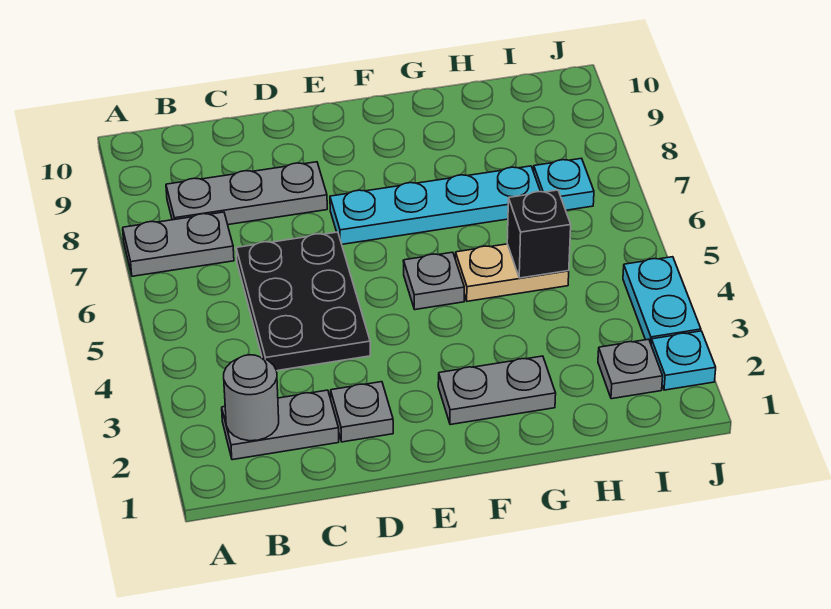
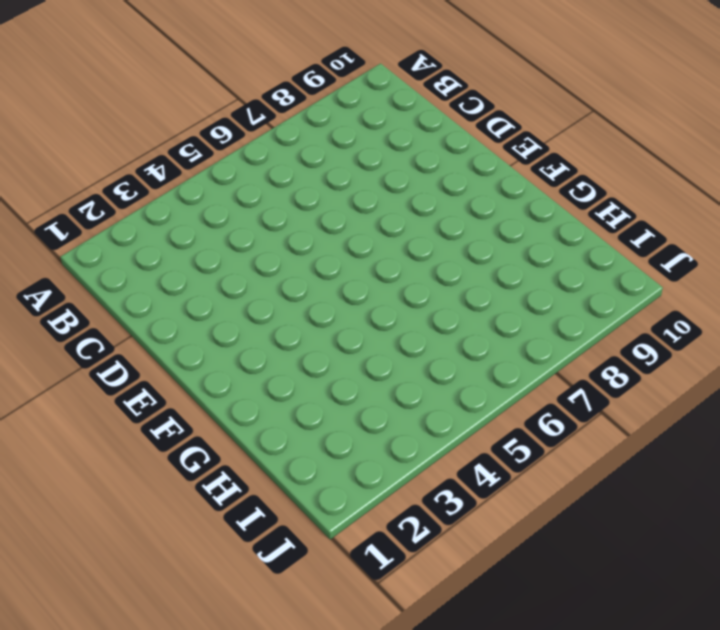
none -> grey plate A7:B7 level 1
none -> grey plate B2:C2 level 1
none -> grey plate B8:D8 level 1

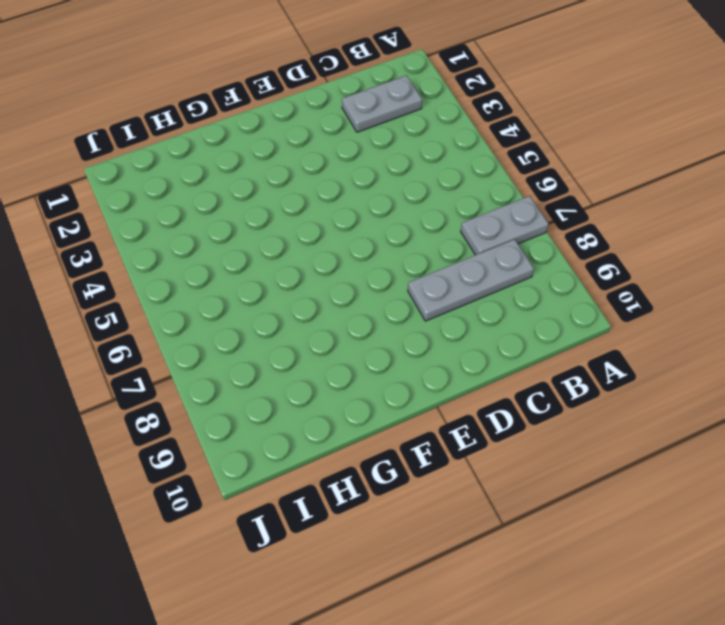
none -> black plate C4:D6 level 1
none -> grey plate D2 level 1
none -> cyan plate E7:H7 level 1

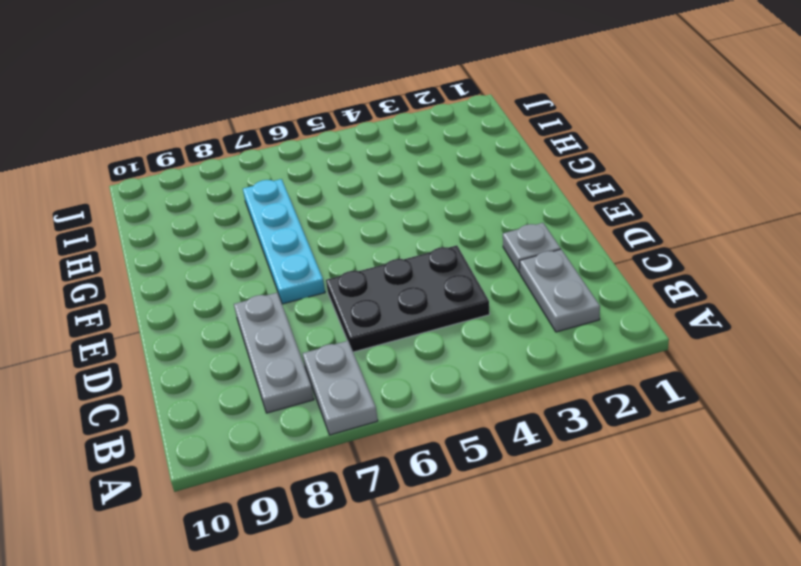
none -> grey plate F2:G2 level 1
none -> grey plate F5 level 1
none -> tan plate G5:H5 level 1

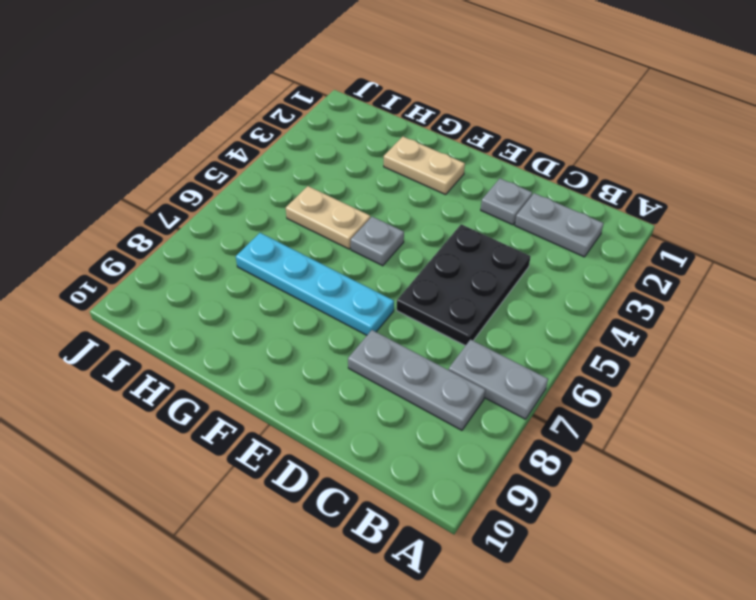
tan plate F2:G2 level 1 -> grey plate F2:G2 level 1
none -> grey plate I2 level 1
none -> cyan plate I7 level 1
none -> cyan plate J2 level 1

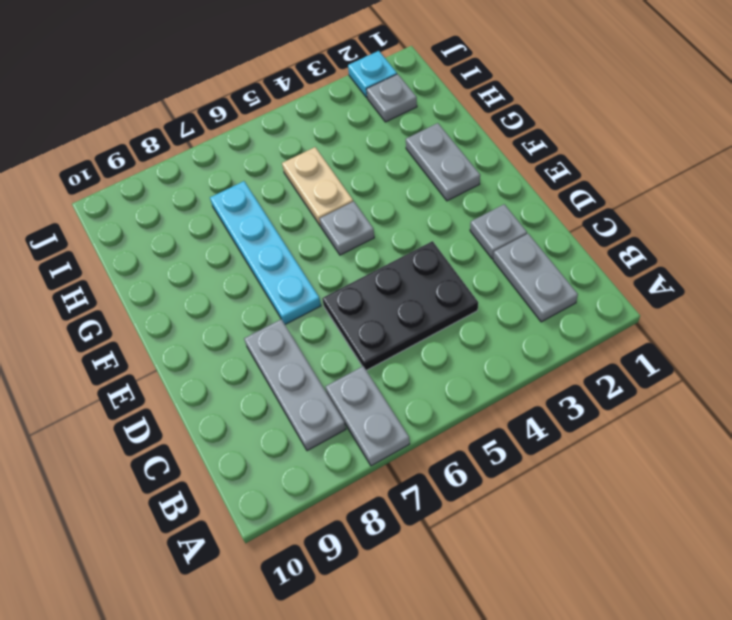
none -> cyan plate I7 level 1
none -> cyan plate J3:J4 level 1
none -> grey round brick B2 level 2

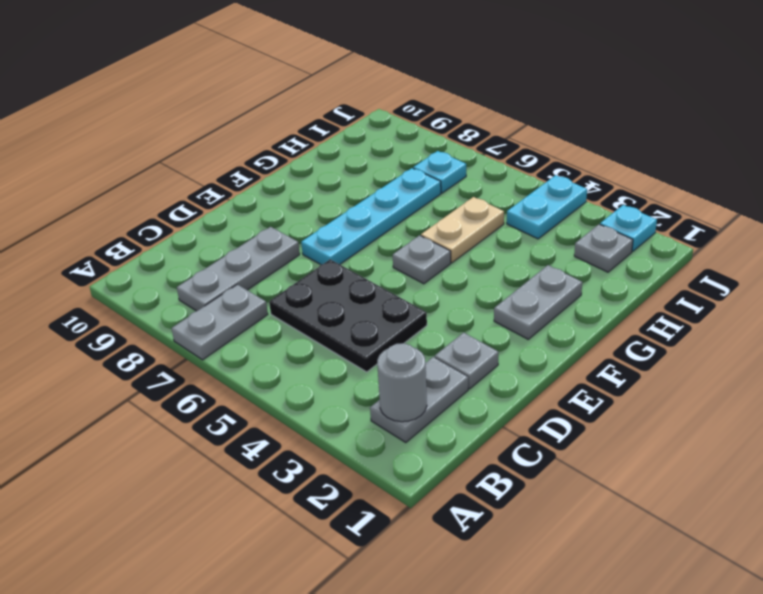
cyan plate I4:J4 level 1 -> cyan plate J3:J4 level 1
none -> black brick H5 level 2

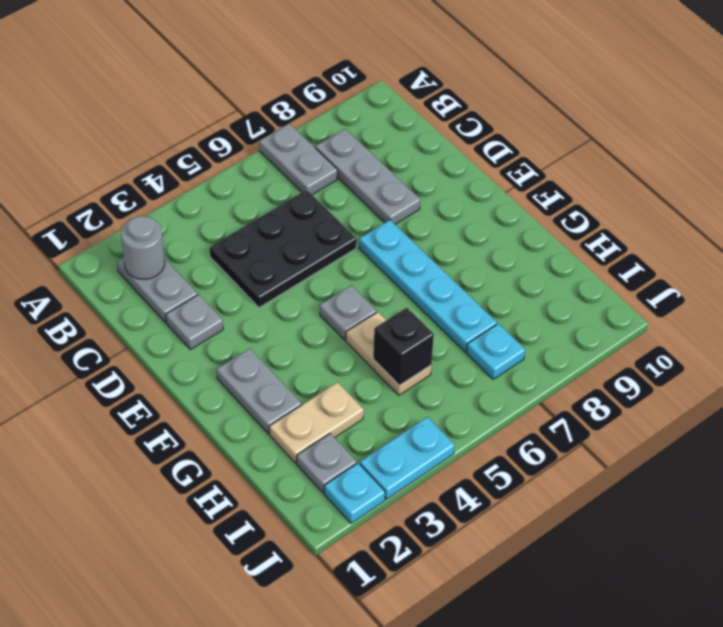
tan plate H2:H3 level 1 -> none

